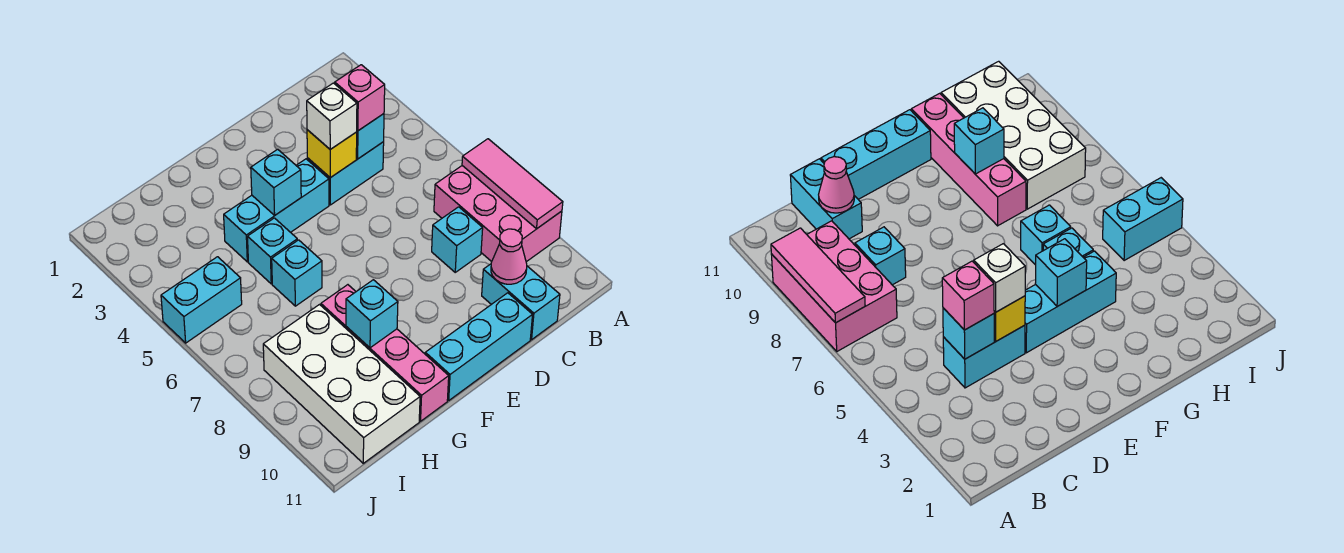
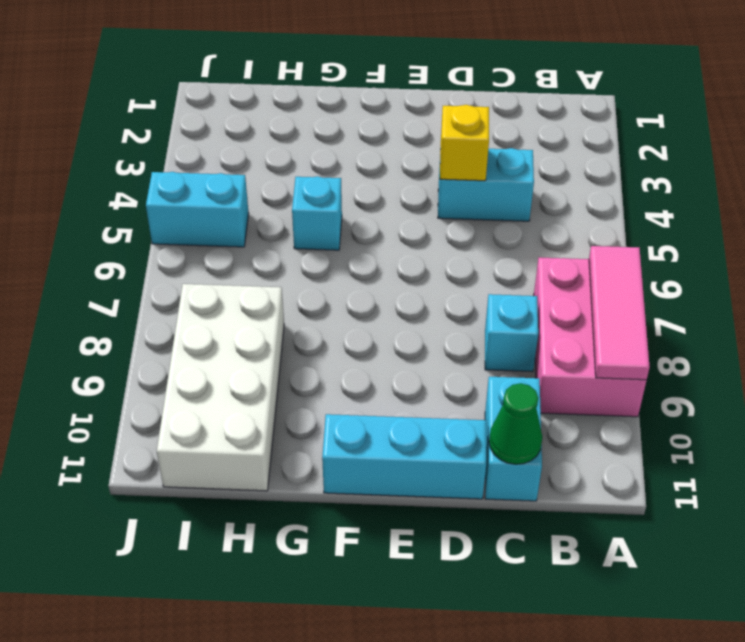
green cone C11 level 2 -> none
none -> cyan brick E4:G4 level 1
none -> cyan brick G6 level 1
none -> pink brick G8:G11 level 1

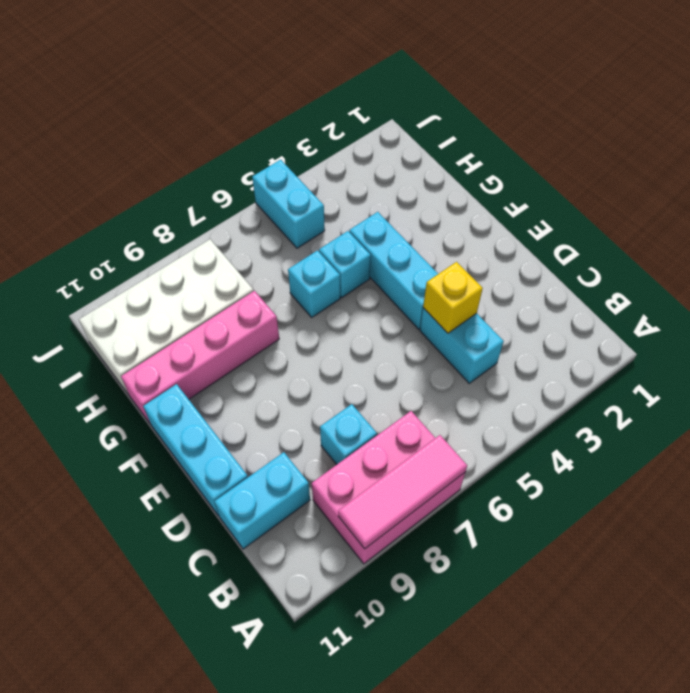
none -> cyan brick C4 level 2
none -> pink cone C10 level 2
none -> cyan brick F4 level 2

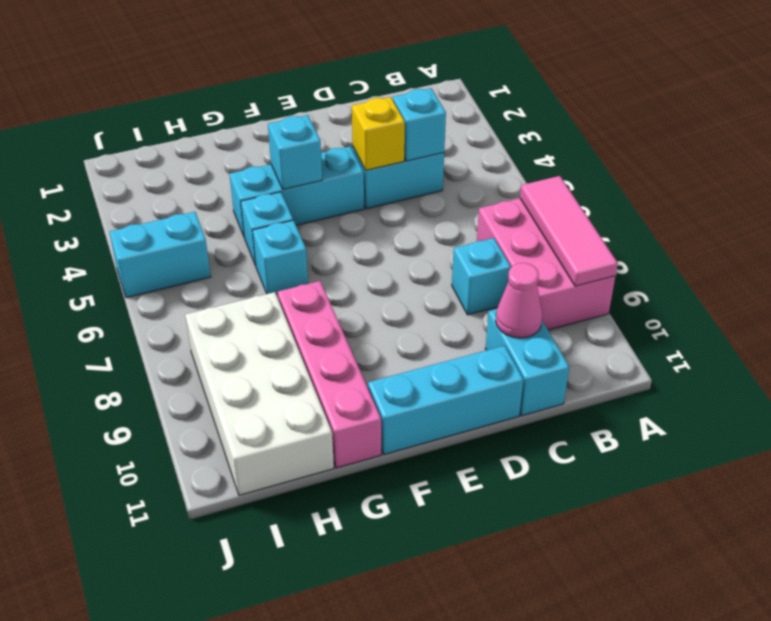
none -> cyan brick G9 level 2
none -> pink brick C4 level 3
none -> white brick D4 level 3

